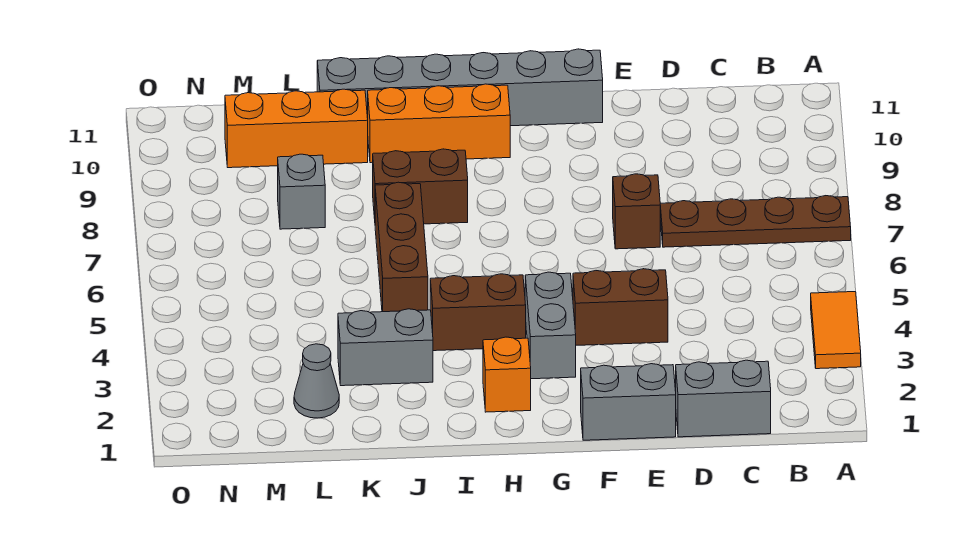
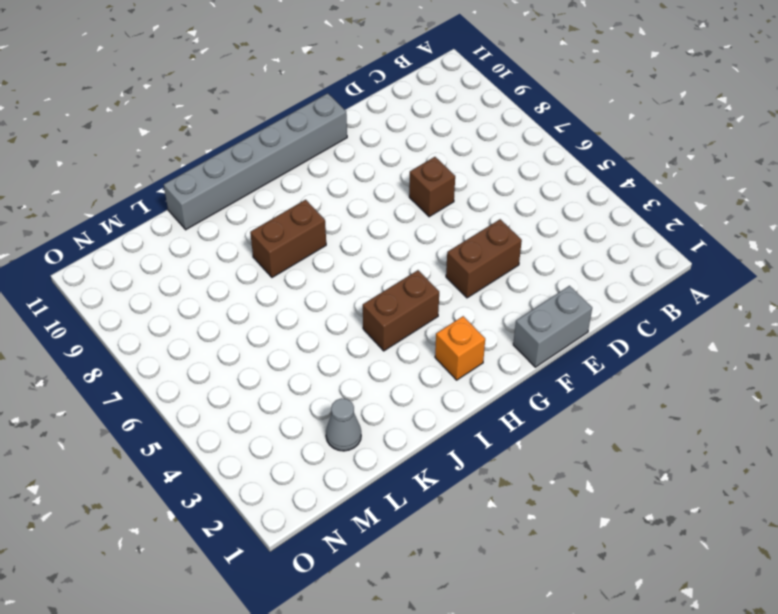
none -> orange tile A3:A4 level 1
none -> brown plate A7:D7 level 1
none -> grey brick C1:D1 level 1

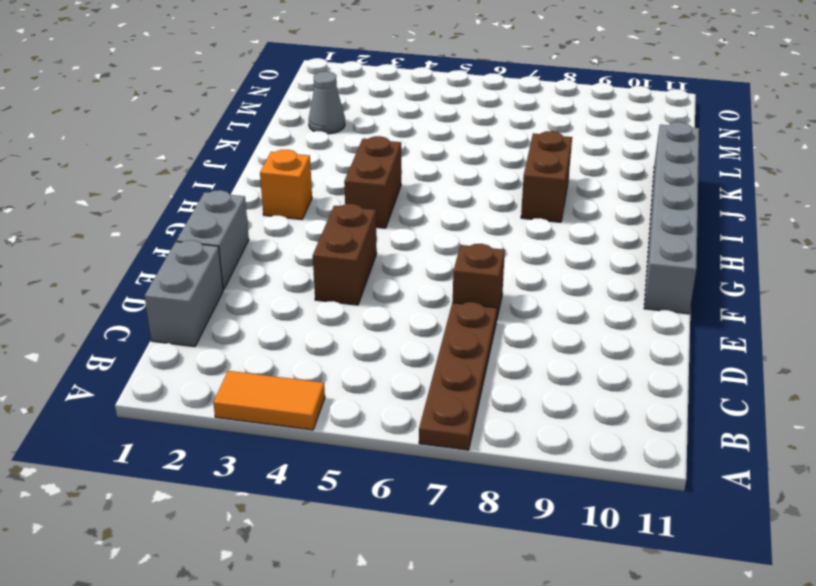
none -> grey brick G3:G4 level 1
none -> orange brick H10:J10 level 1
none -> grey brick J3:K3 level 1

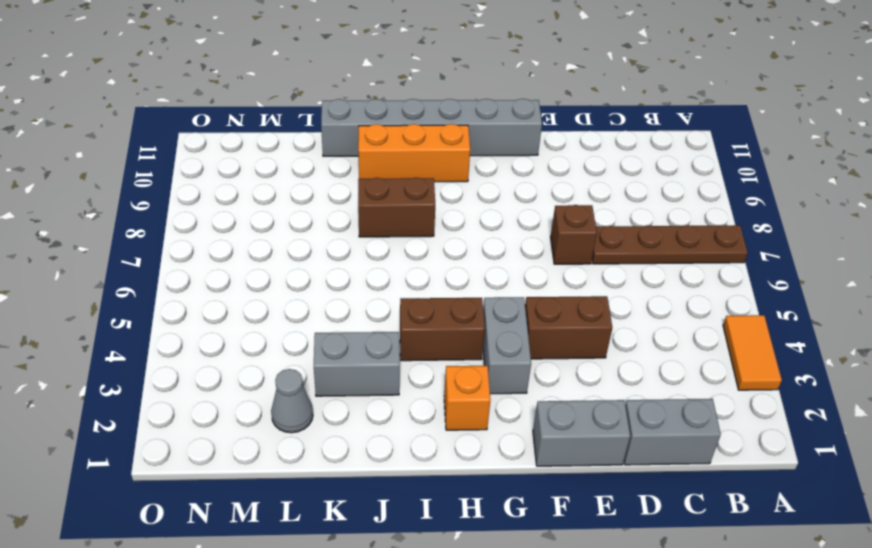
none -> brown brick J5:J7 level 1
none -> orange brick K10:M10 level 1
none -> grey brick L8 level 1

